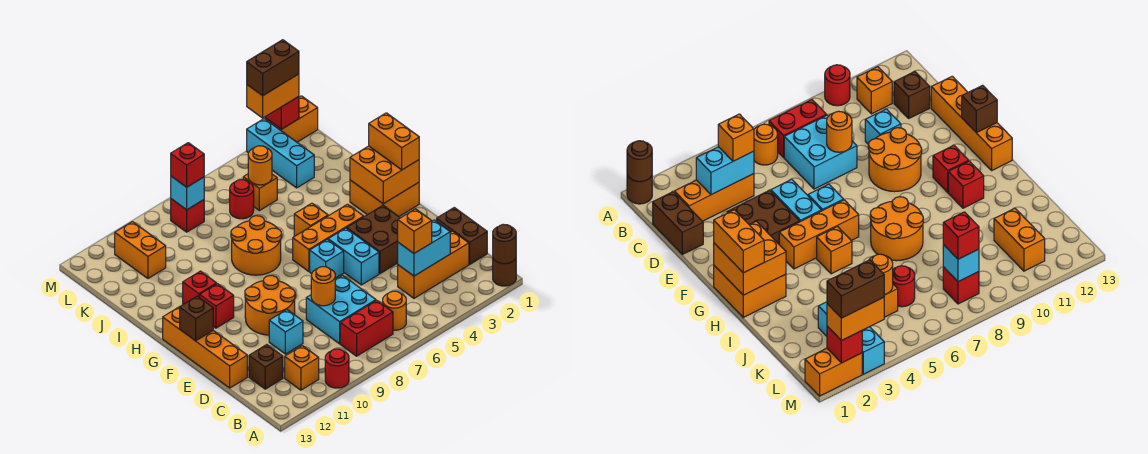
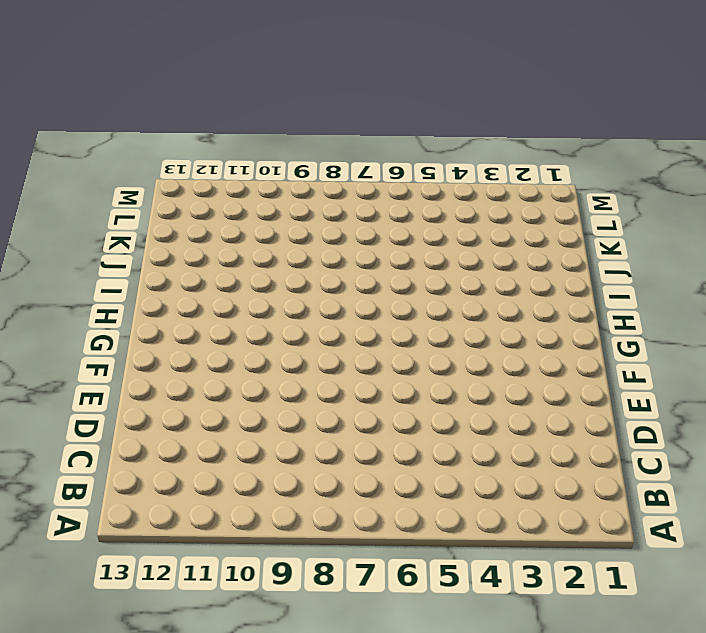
none -> brown round brick A1 level 1
none -> red round brick A10 level 1
none -> orange round brick B6 level 1
none -> red brick B7:B8 level 1

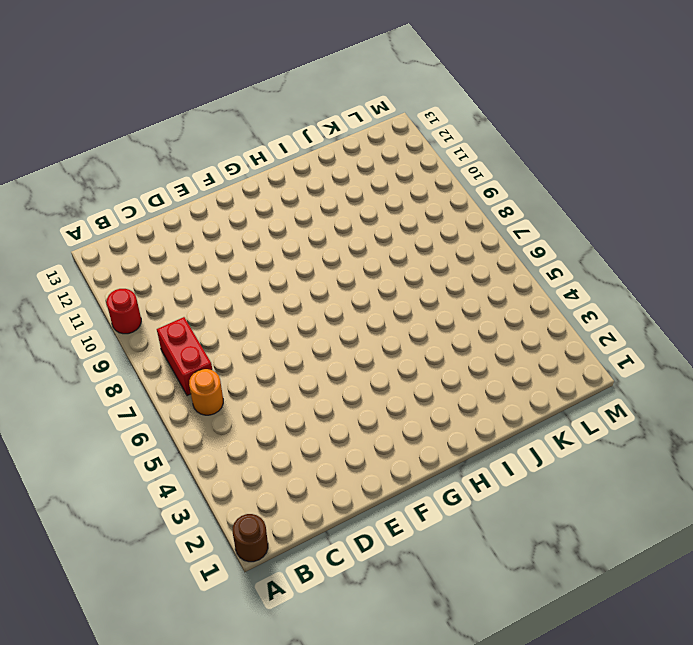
none -> orange brick B11 level 1
none -> brown brick C1:D1 level 1
none -> orange brick C2:C4 level 1
none -> cyan brick C7:D8 level 1

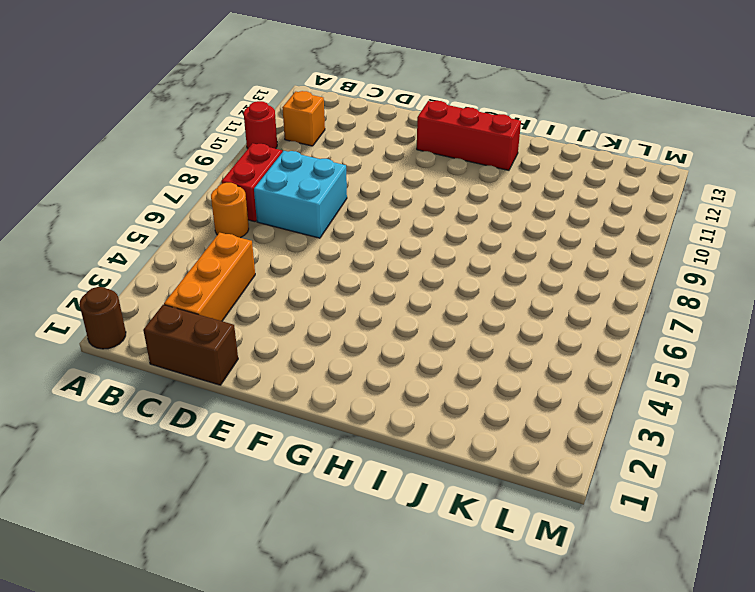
red brick F12:H12 level 1 -> none
none -> brown brick C12 level 1
none -> cyan brick D10 level 1
none -> orange brick D13:G13 level 1
none -> brown brick E3:F4 level 1

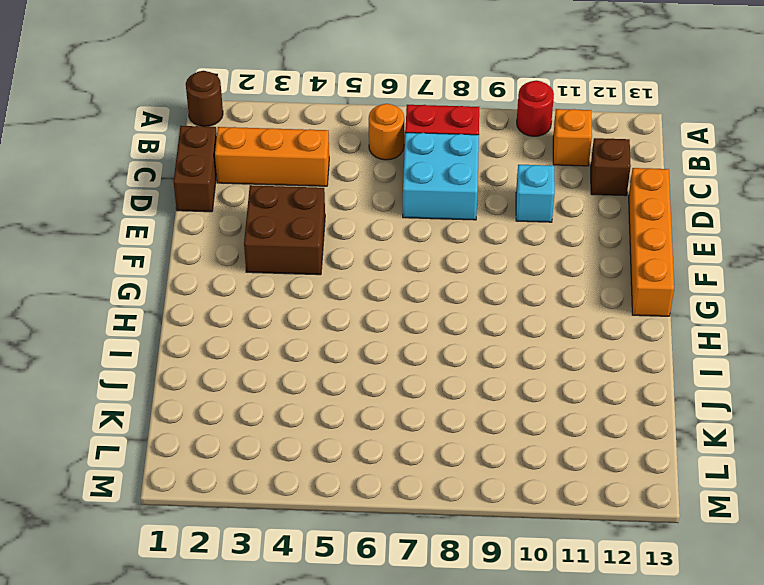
none -> cyan brick E5:F5 level 1
none -> orange round brick E9:F10 level 1
none -> cyan brick F6 level 1
none -> orange brick G1:H2 level 1

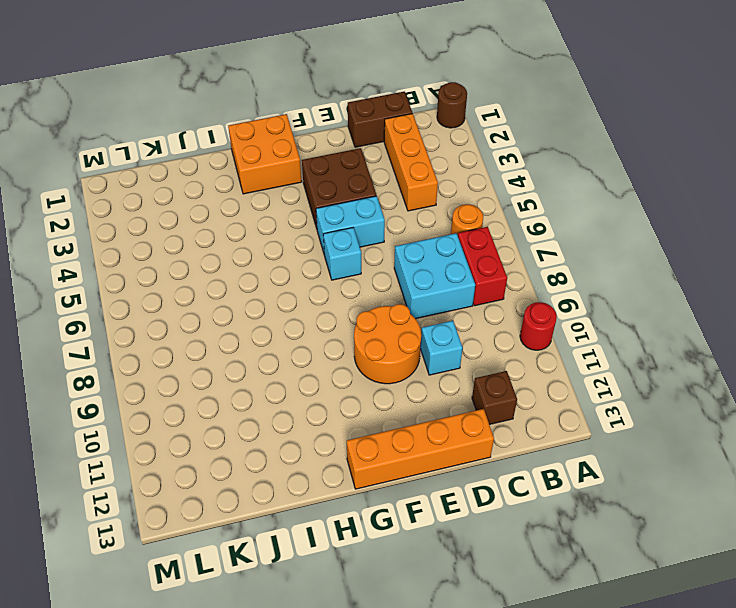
none -> orange brick B11 level 1
none -> orange brick G4:G6 level 1
none -> red brick G11 level 1
none -> orange brick H5 level 1

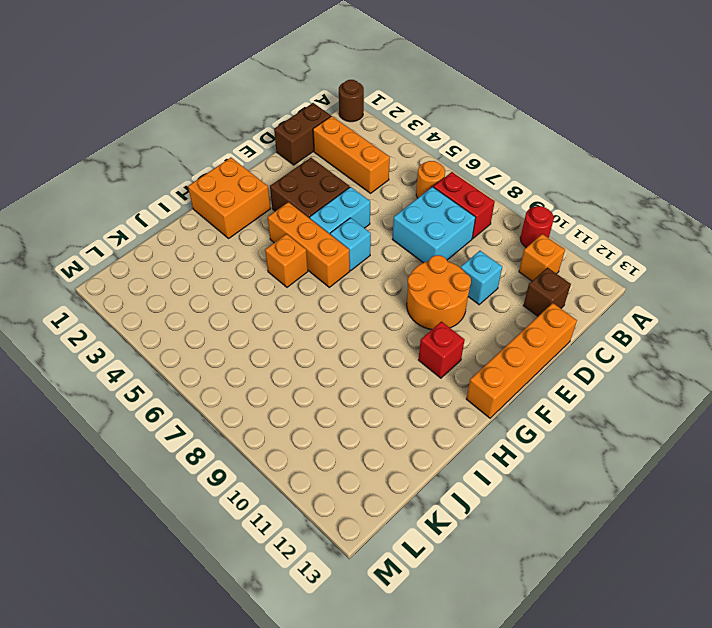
none -> orange round brick H7:I8 level 1
none -> red brick H11 level 1
none -> cyan brick K3:M3 level 1
none -> orange brick K5 level 1

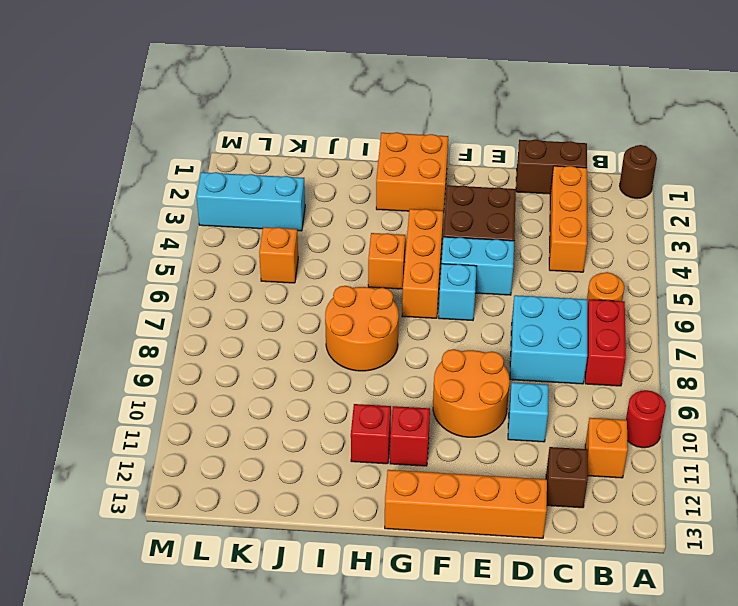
none -> red round brick K6 level 1
none -> orange brick K11:L11 level 1
none -> red brick L8 level 1
none -> orange brick M1:M2 level 1

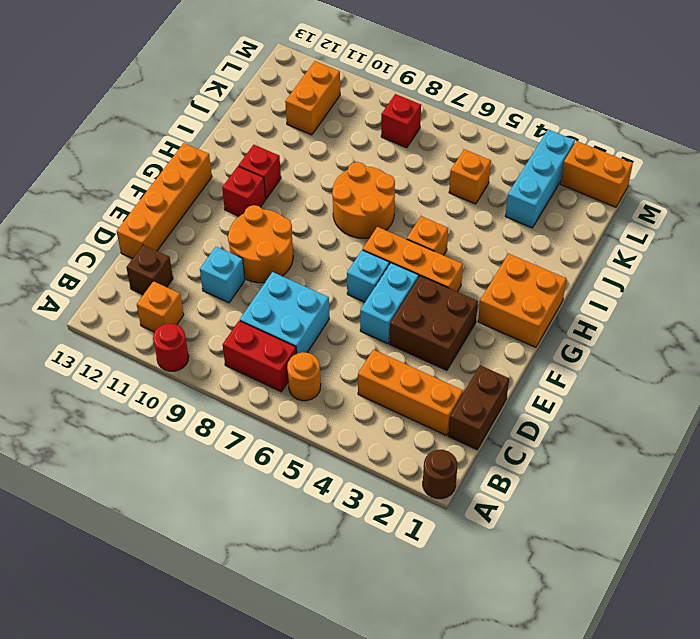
none -> red round brick K6 level 1
none -> brown round brick A1 level 2
none -> cyan brick C3:C4 level 2
none -> orange round brick D8 level 2

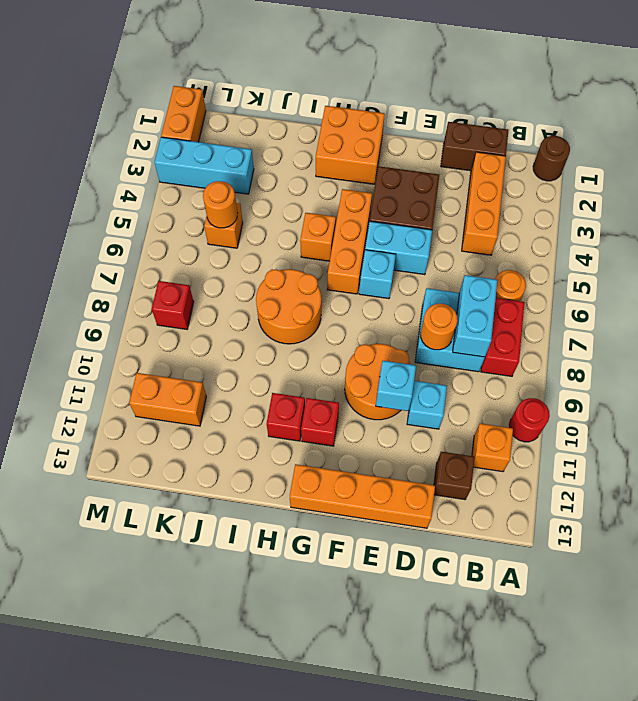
cyan brick C7:C8 level 2 -> cyan brick C3:C4 level 2
cyan brick E10 level 2 -> cyan brick L8 level 2
none -> red round brick K6 level 1
none -> brown round brick A1 level 2
none -> brown brick F13 level 2
none -> orange brick G1:H2 level 2

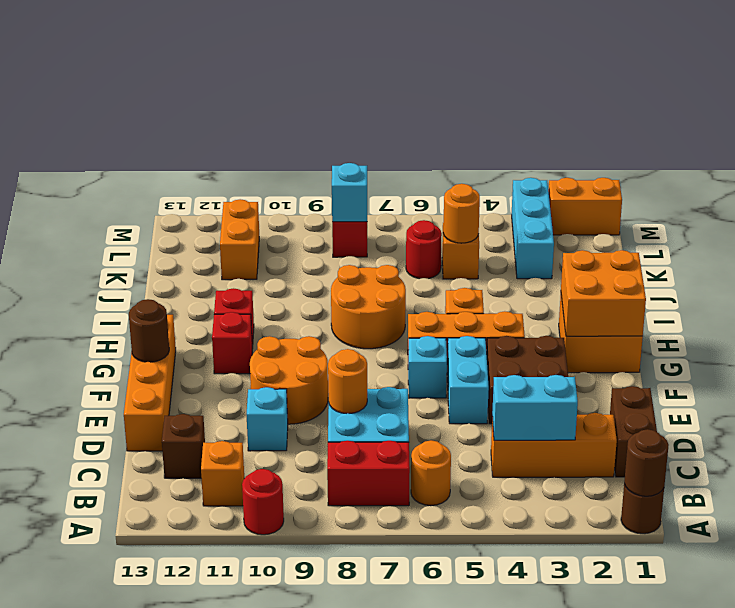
brown round brick F13 level 2 -> brown brick F13 level 2
none -> red brick M2 level 2
none -> orange brick C4 level 3
none -> orange brick G1:H1 level 3
none -> red brick L8 level 3

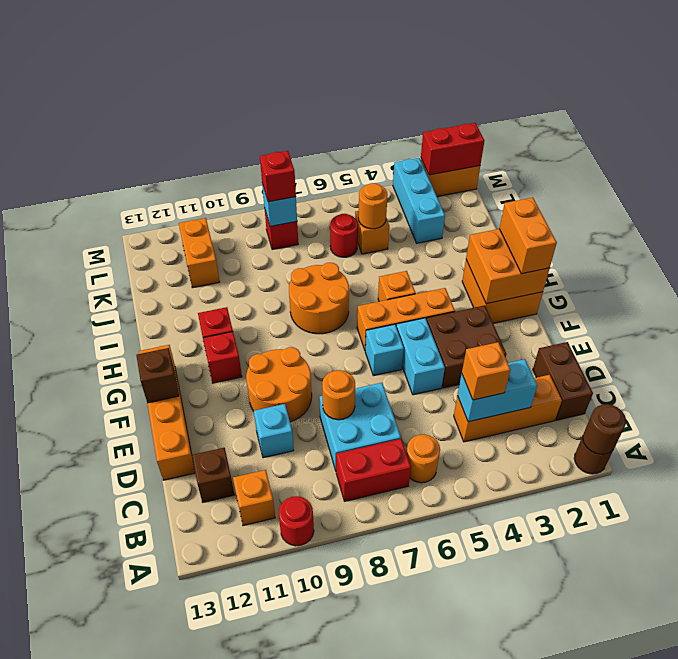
red brick M1:M2 level 2 -> red brick M2 level 2
none -> orange brick M2:M3 level 3
none -> brown brick M2:M3 level 4

